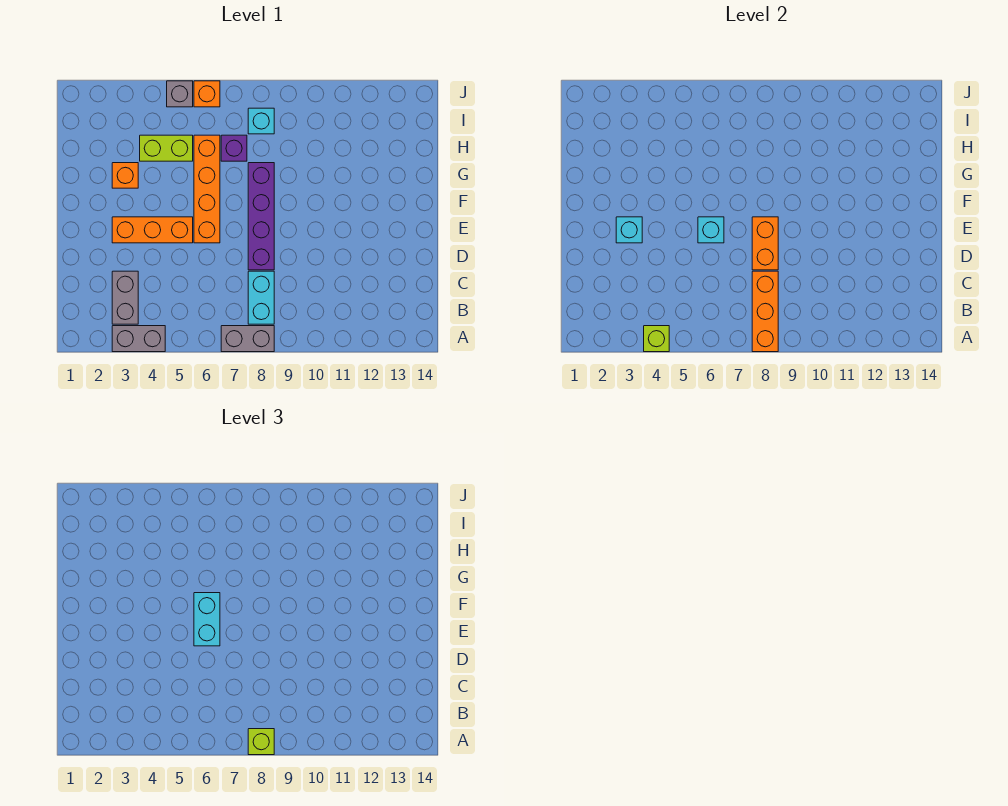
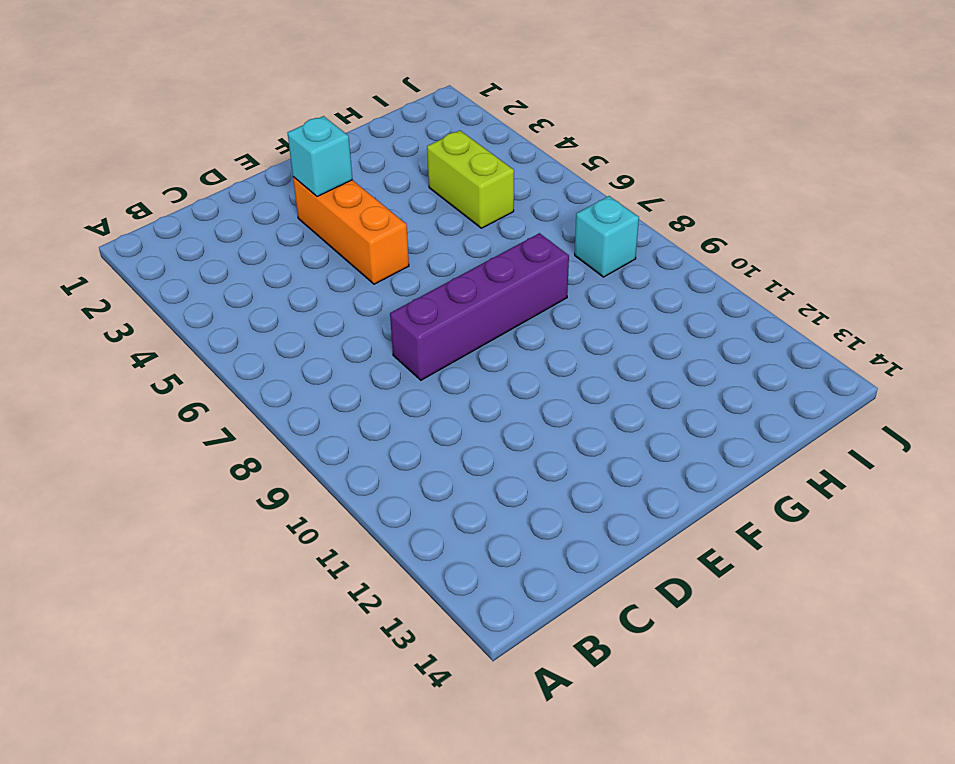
none -> grey brick A3:A4 level 1
none -> grey brick A7:A8 level 1
none -> grey brick B3:C3 level 1

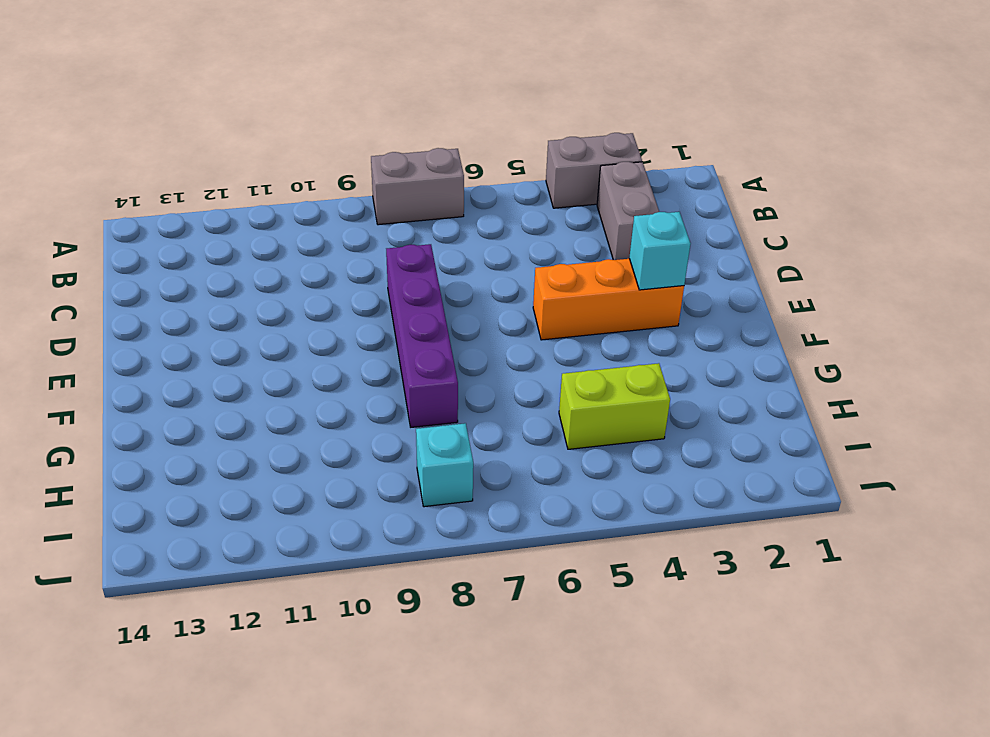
none -> cyan brick B8:C8 level 1
none -> orange brick E6:H6 level 1
none -> orange brick G3 level 1

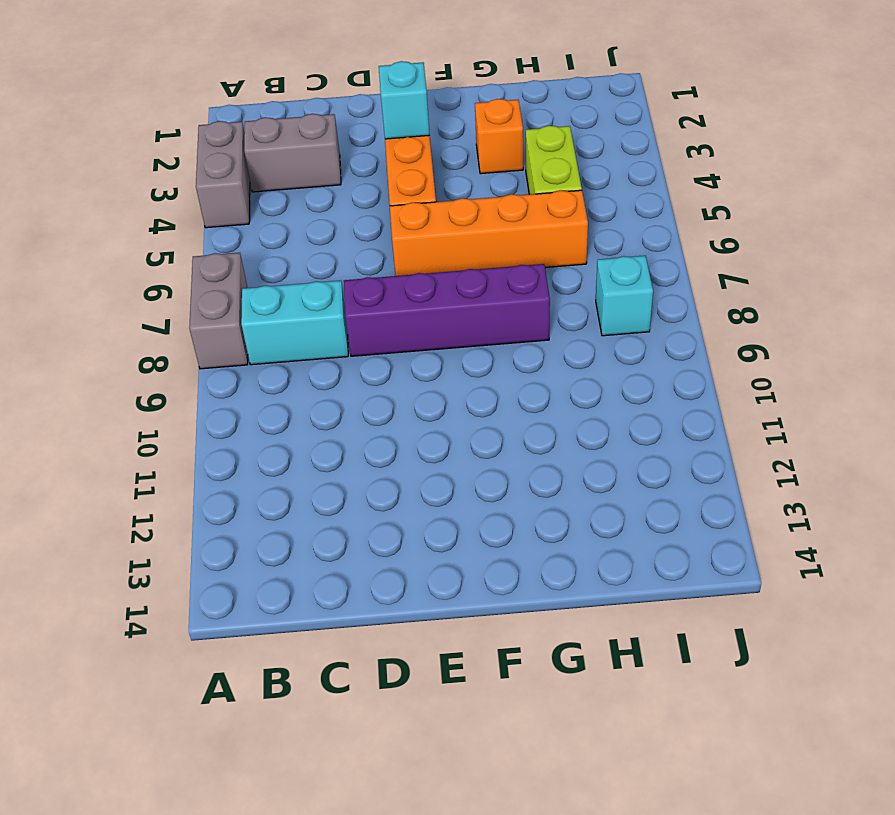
none -> purple brick H7 level 1
none -> grey brick J5 level 1
none -> orange brick J6 level 1

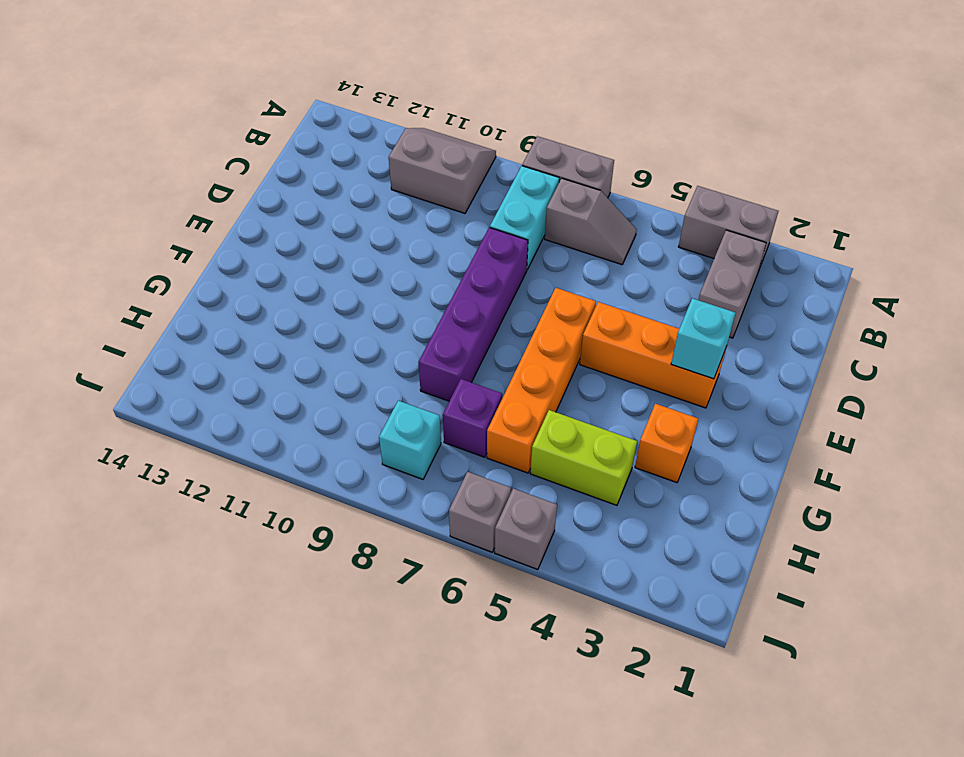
grey slope A10:B11 level 1 top B -> none
grey slope B6:B7 level 1 top 7 -> none
grey brick J6 level 1 -> orange brick J6 level 1
none -> lime brick A4 level 2
none -> orange brick A8:C8 level 2
none -> orange brick D8:E8 level 2

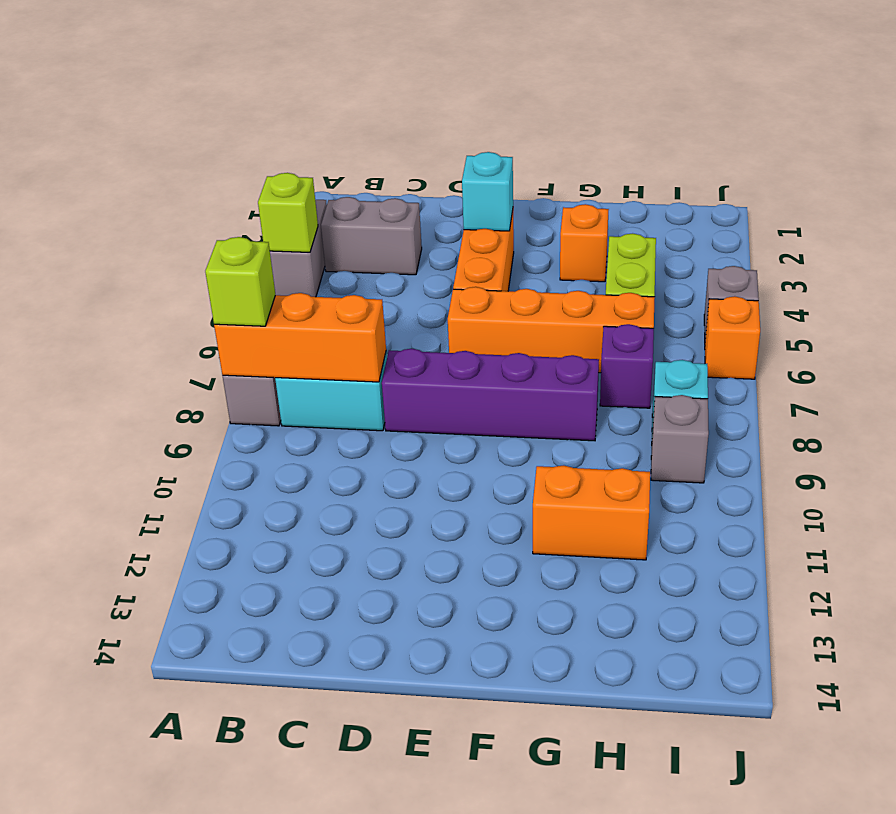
orange brick G11:H11 level 1 -> orange brick D8:E8 level 2
grey brick I9 level 1 -> none
none -> cyan brick E6 level 2
none -> cyan brick E6:F6 level 3

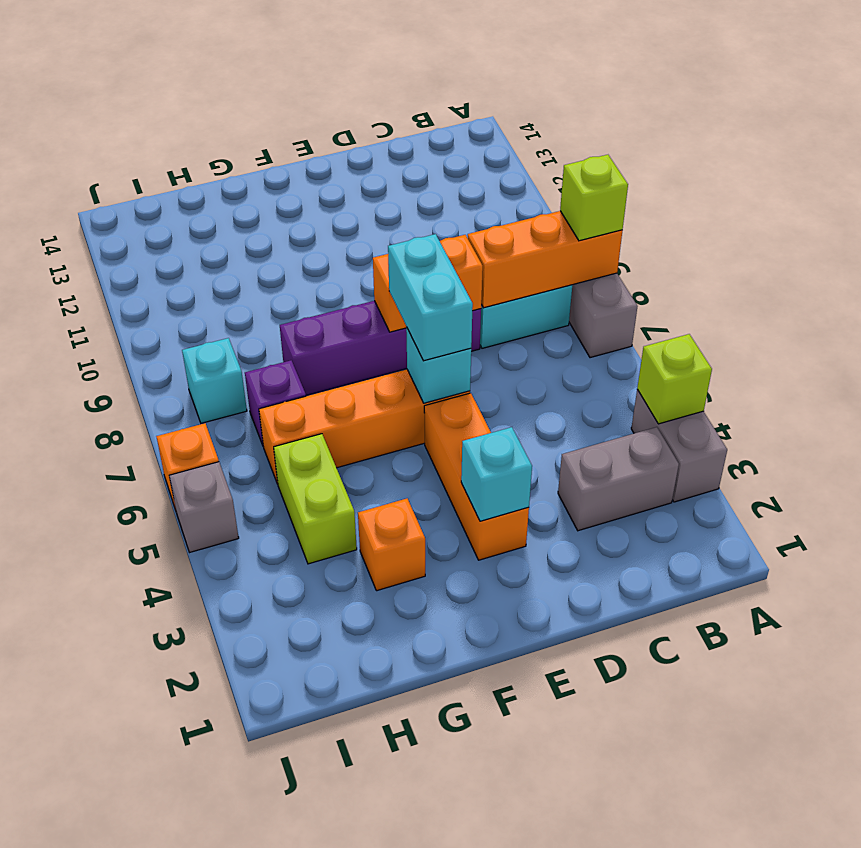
cyan brick E6:E7 level 3 -> cyan brick E6:F6 level 3

